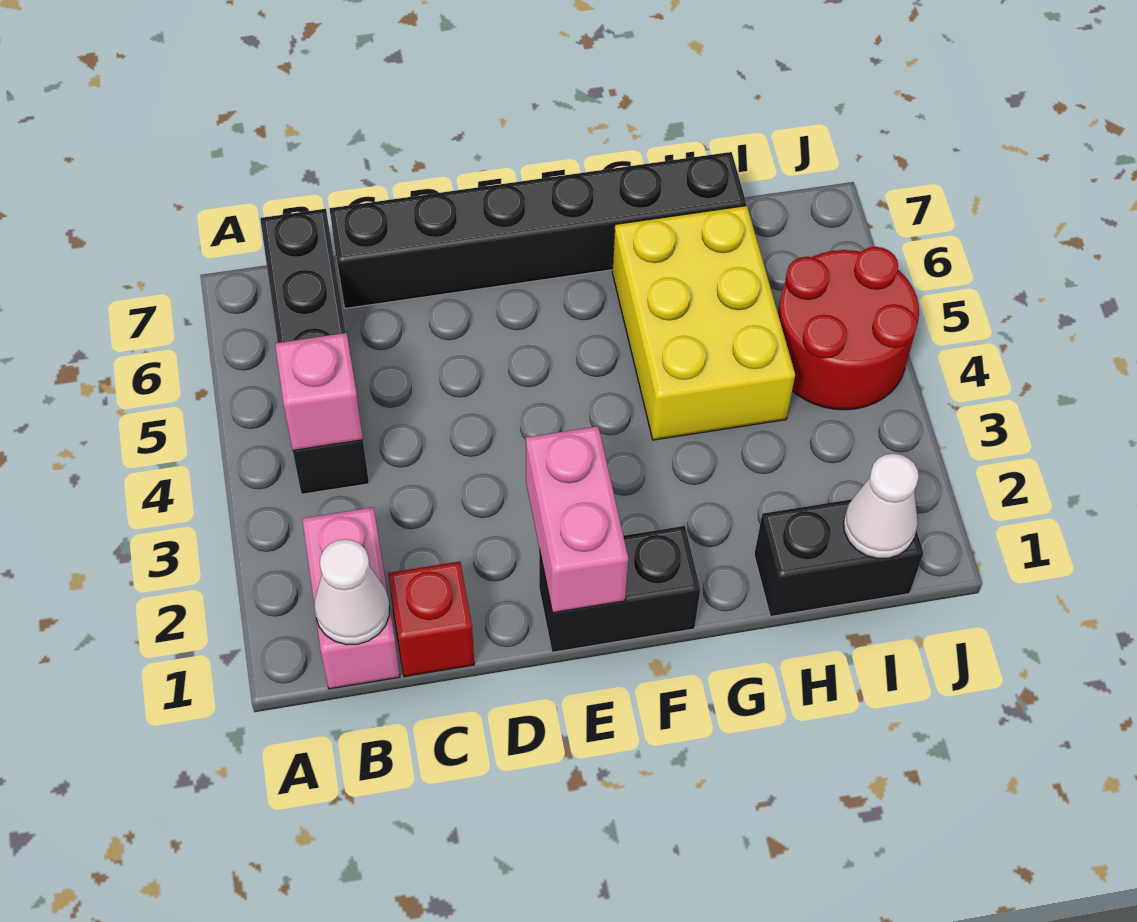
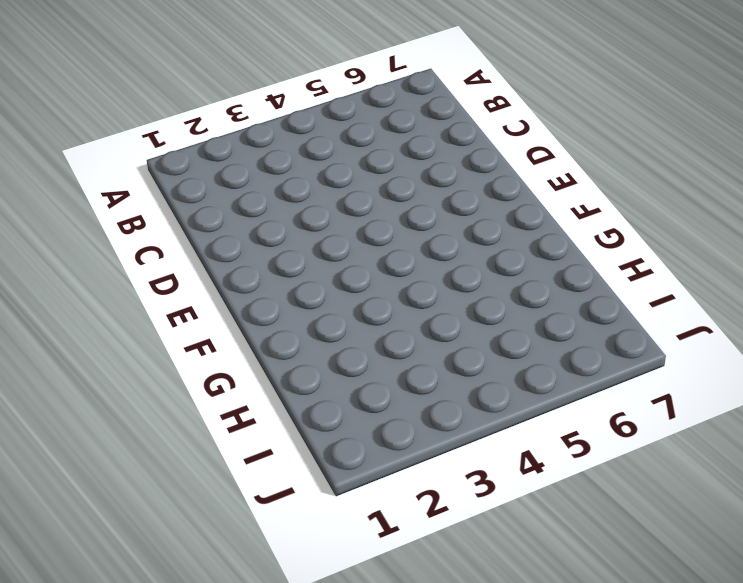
none -> pink brick B1:B2 level 1
none -> black brick B4:B7 level 1
none -> red brick C1 level 1

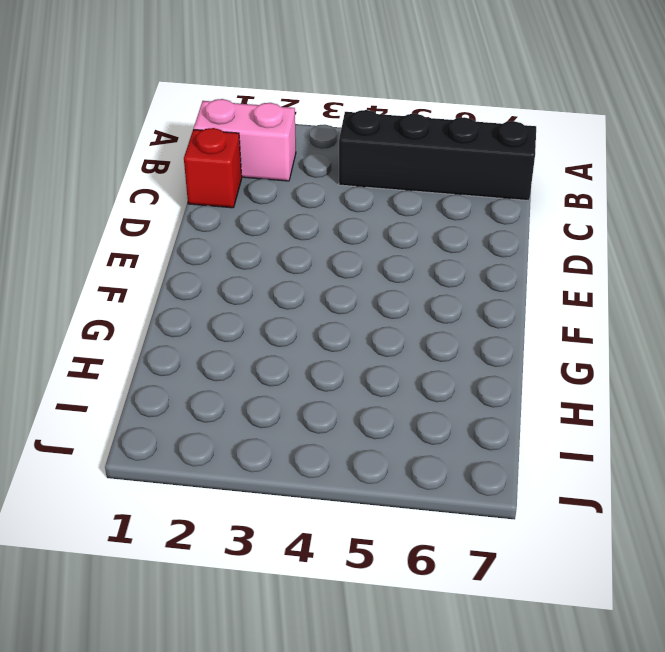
none -> black brick C7:H7 level 1
none -> black brick E1:F1 level 1
none -> yellow brick G4:H6 level 1

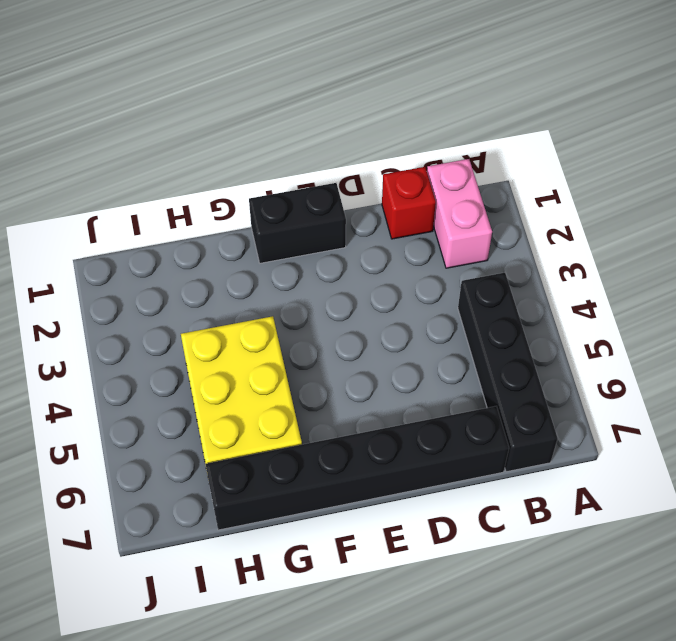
none -> black brick H1:I1 level 1
none -> red round brick I4:J5 level 1
none -> white cone B1 level 2

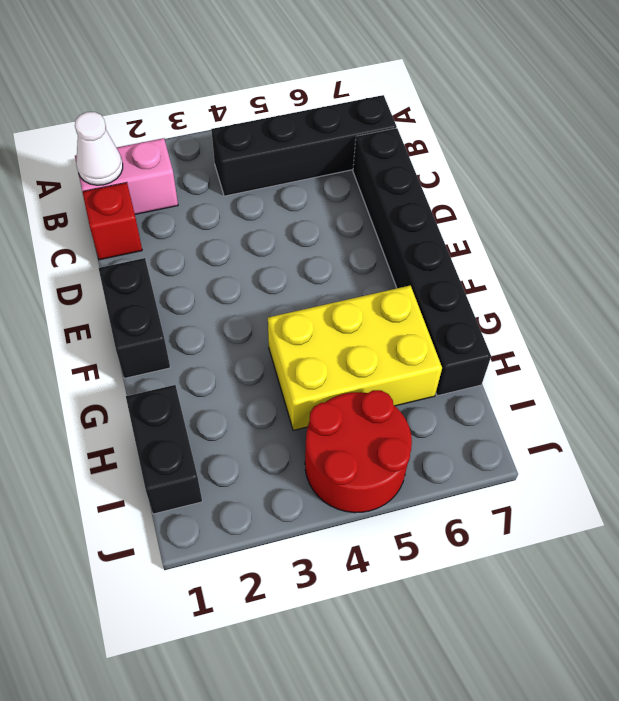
none -> pink brick B4 level 2
none -> pink brick E1:E2 level 2
none -> white cone I1 level 2

